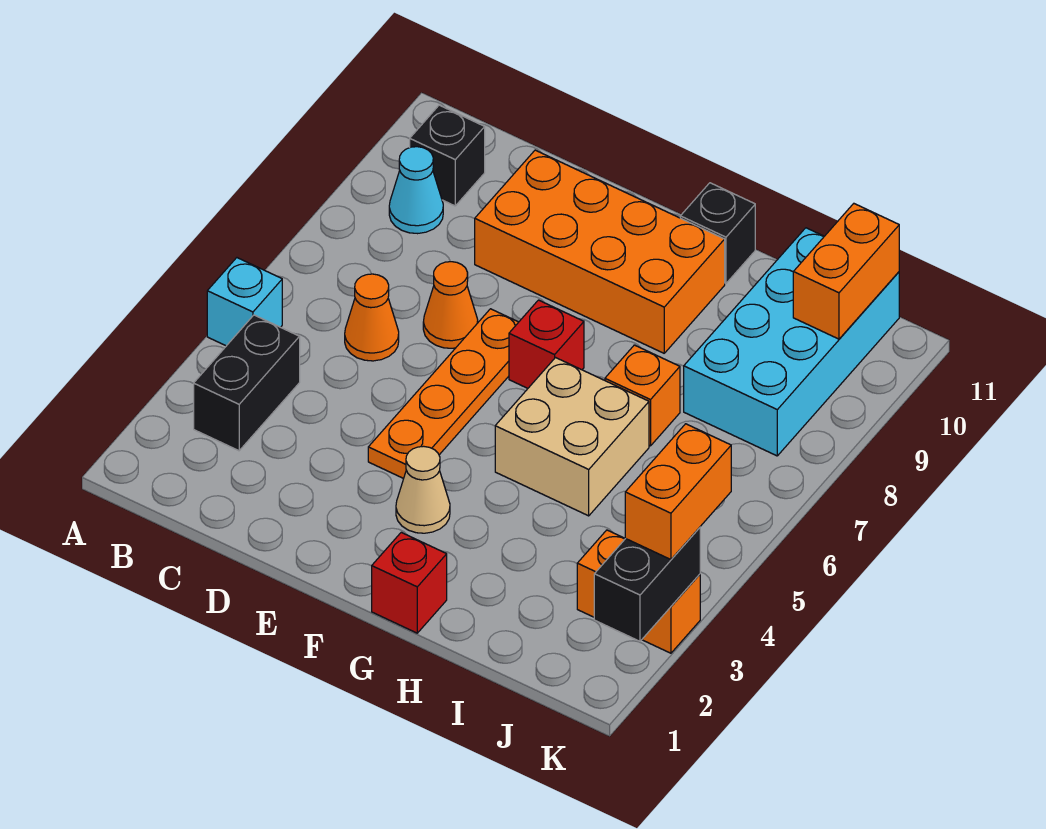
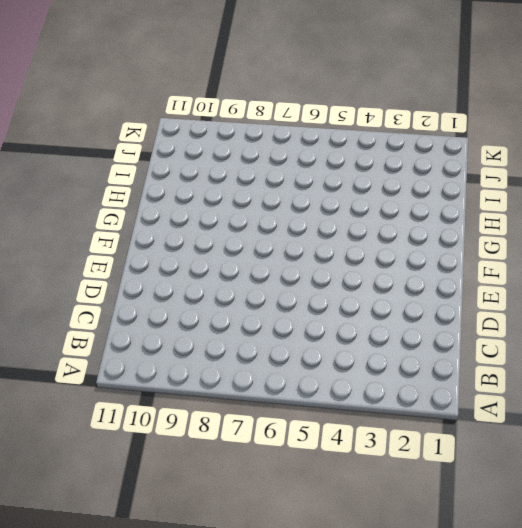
none -> cyan brick A5 level 1
none -> black brick B3:B4 level 1
none -> cyan cone B9 level 1

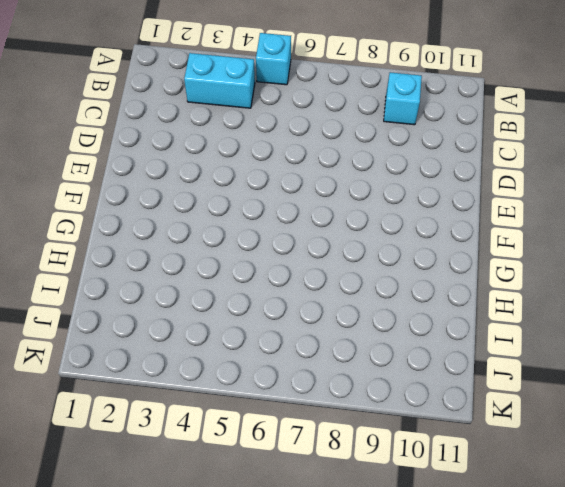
cyan brick B3:B4 level 1 -> black brick B3:B4 level 1
cyan brick B9 level 1 -> cyan cone B9 level 1
none -> black brick B10 level 1
none -> orange cone C6 level 1
none -> orange cone D7 level 1

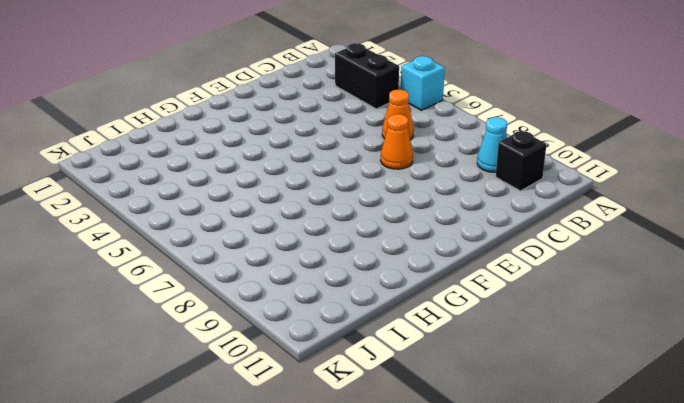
none -> orange brick D9:G10 level 1
none -> orange plate E4:E7 level 1
none -> tan cone F3 level 1

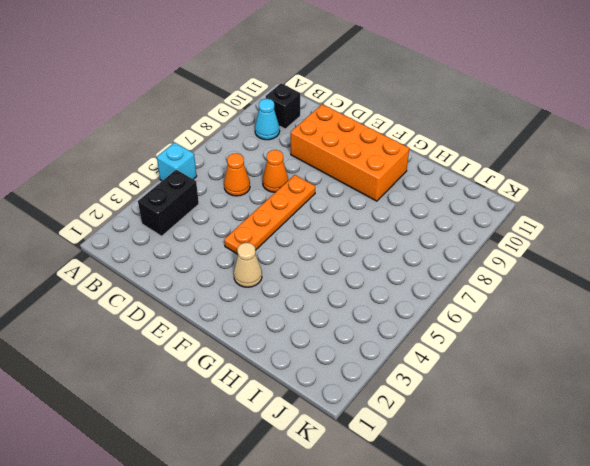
none -> red brick F7 level 1
none -> red brick G1 level 1
none -> tan brick G5:H6 level 1

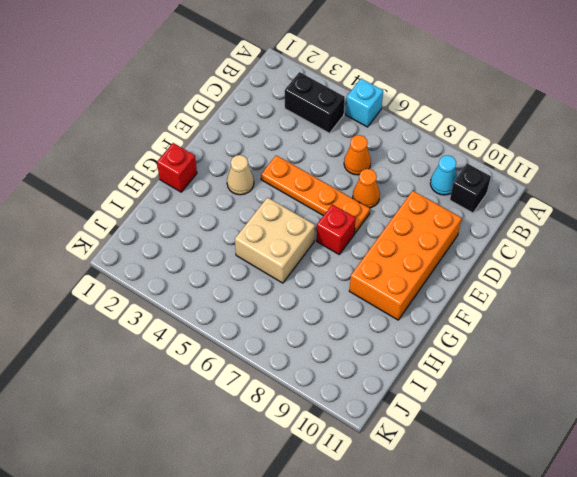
none -> black brick G11 level 1
none -> orange brick H7 level 1
none -> cyan brick I8:J11 level 1

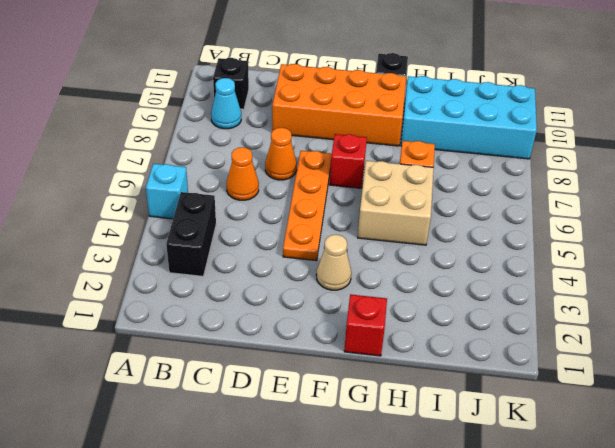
cyan brick H9:K10 level 1 -> cyan brick I8:J11 level 1
none -> orange brick J3:K3 level 1
none -> orange brick J10:J11 level 2
none -> black brick K2:K3 level 2

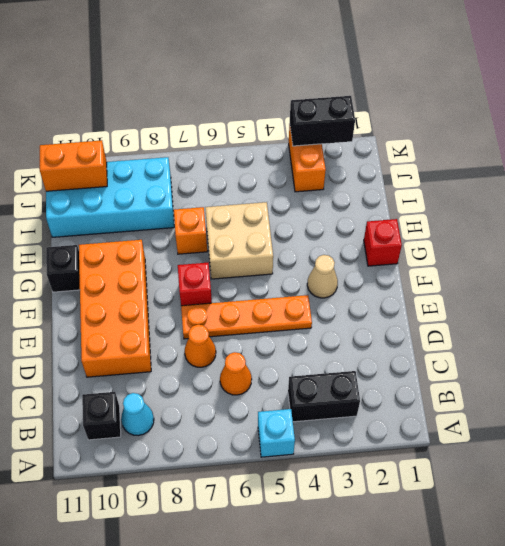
none -> orange brick K3:K4 level 3

